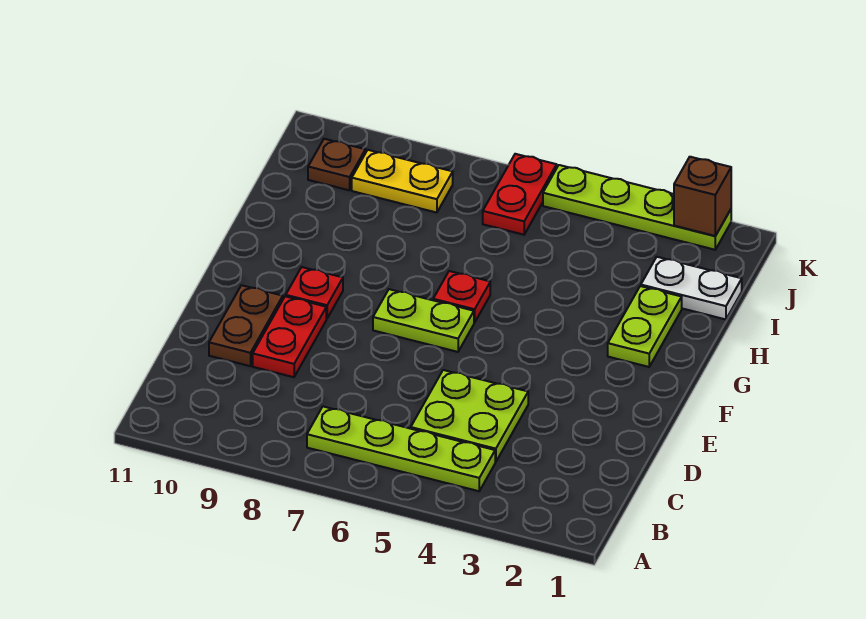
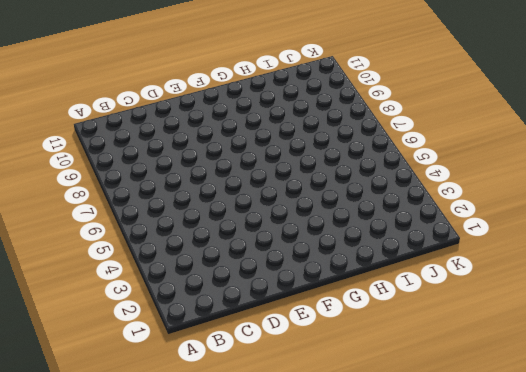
none -> lime plate B4:B7 level 1
none -> lime plate C4:D5 level 1
none -> red plate D9:E9 level 1

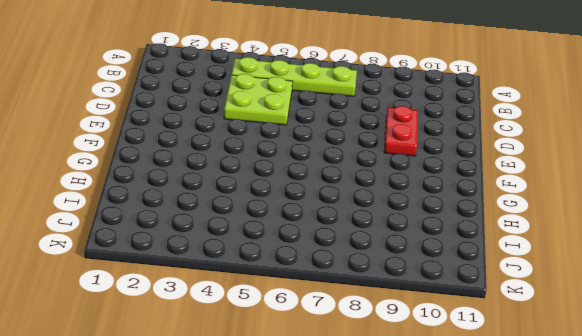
none -> brown plate D10:E10 level 1
none -> lime plate F6:F7 level 1
none -> red plate F9 level 1

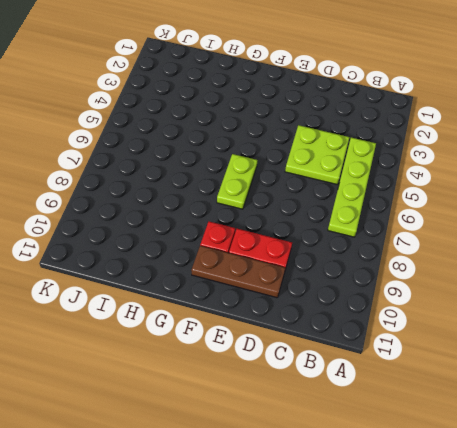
brown plate D10:F10 level 1 -> brown plate D10:E10 level 1
none -> lime plate G2:H2 level 1
none -> red plate G6 level 1
none -> white plate I1:I2 level 1

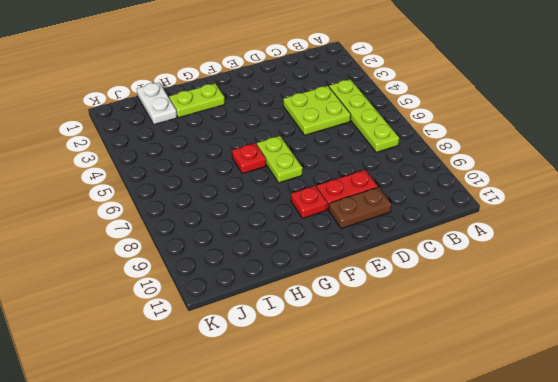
none -> red plate J6:K6 level 1
none -> yellow plate J8:J9 level 1
none -> brown plate J10 level 1

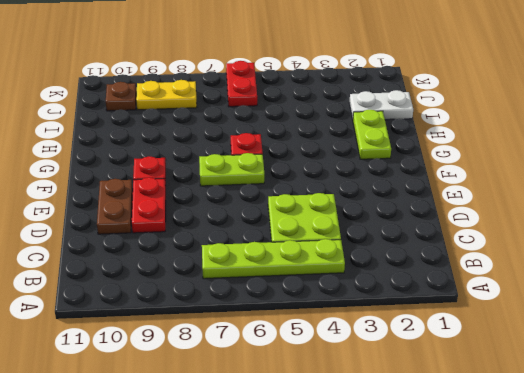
none -> lime plate K2:K5 level 1
none -> brown brick K2 level 2

